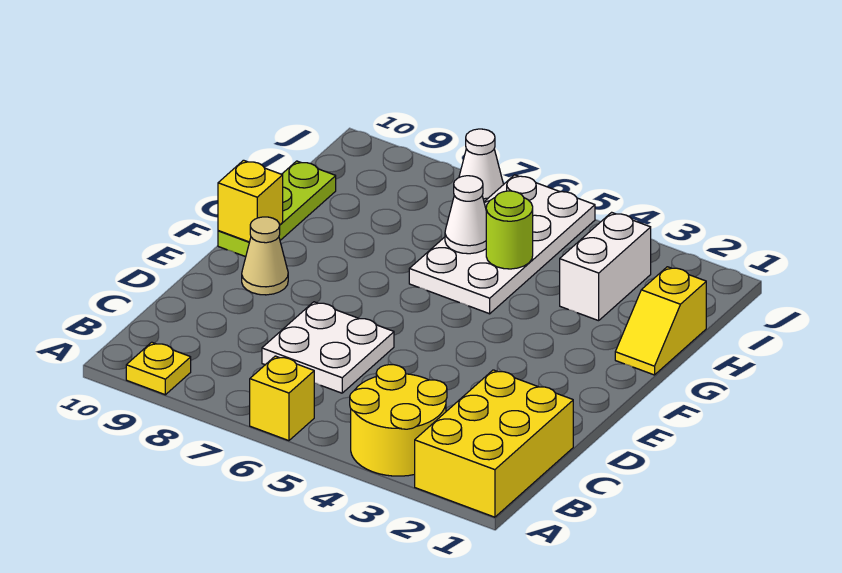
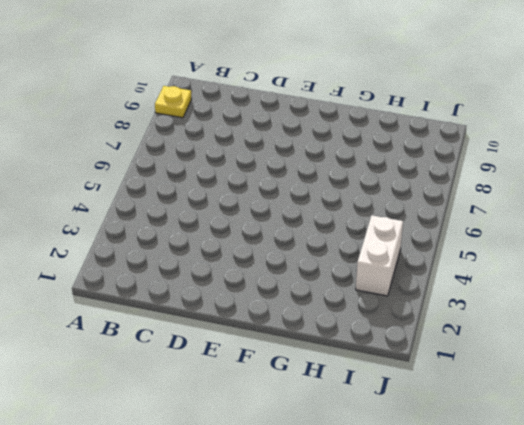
white brick I3:I4 level 1 -> white brick H3:I3 level 1
none -> yellow brick A1:C2 level 1
none -> yellow round brick A3:B4 level 1
none -> yellow brick A6 level 1

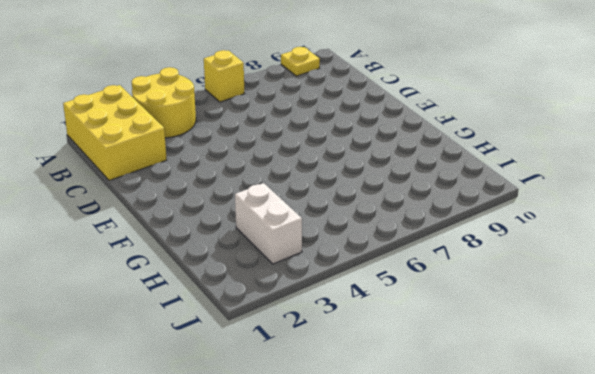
none -> white plate C6:D7 level 1
none -> tan cone E9 level 1
none -> lime plate F10:H10 level 1

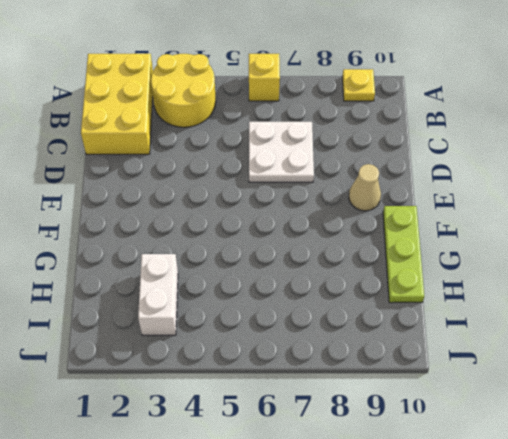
none -> yellow slope G1:H1 level 1 top H
none -> white plate G5:J6 level 1
none -> white cone J7 level 1

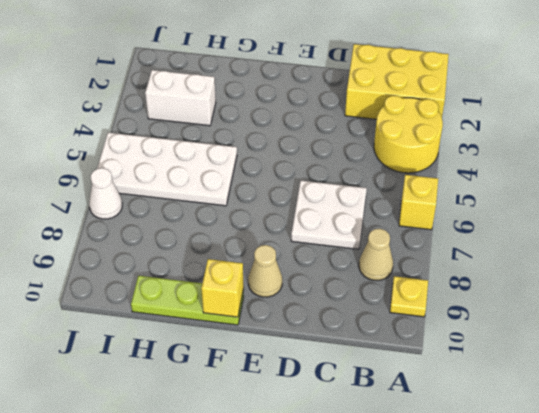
tan cone B8 level 1 -> none
none -> yellow slope G1:H1 level 1 top H
none -> lime round brick H5 level 2
none -> white cone H6 level 2

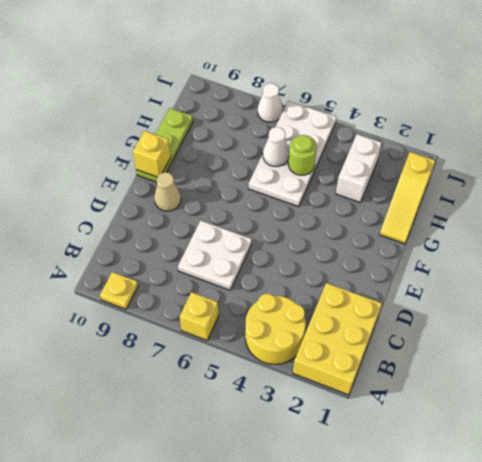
yellow slope G1:I1 level 1 top I -> yellow slope G1:H1 level 1 top H

